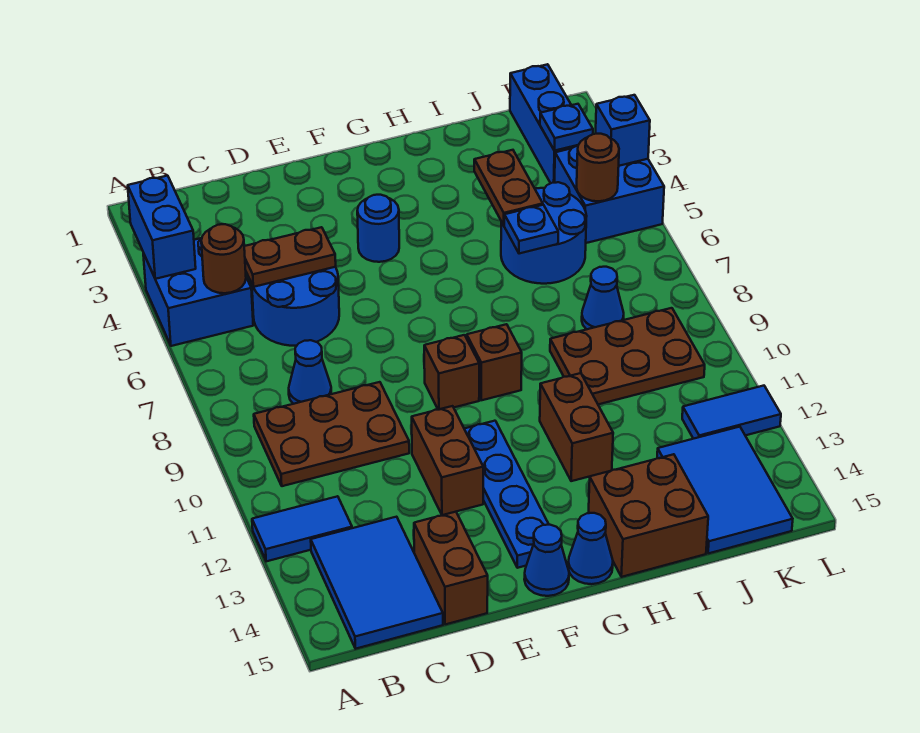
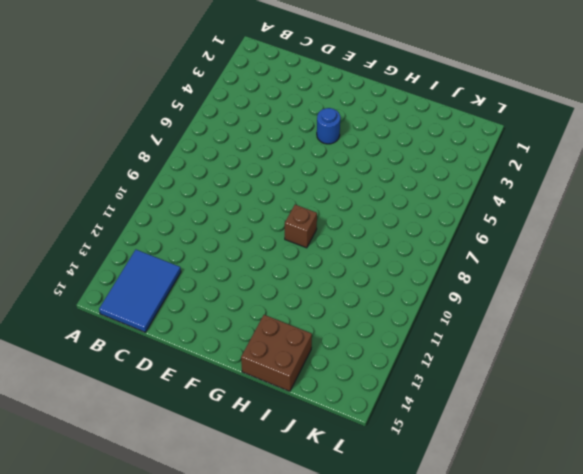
none -> blue brick A4:B5 level 1
none -> blue tile A12:B12 level 1
none -> brown plate B9:D10 level 1
none -> blue round brick C5:D6 level 1

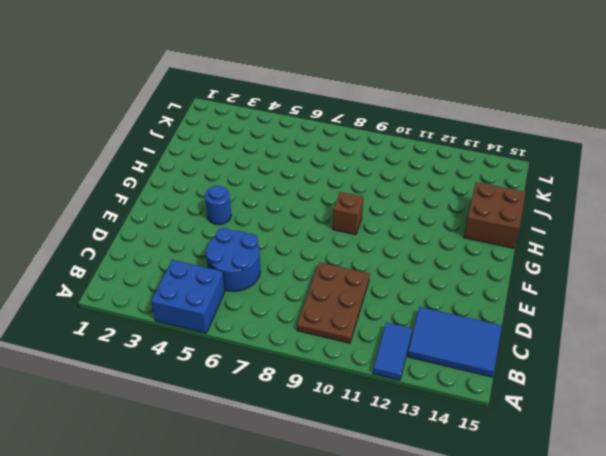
none -> blue cone C8 level 1
none -> brown brick D14:D15 level 1
none -> brown brick E11:E12 level 1
none -> brown brick F9 level 1

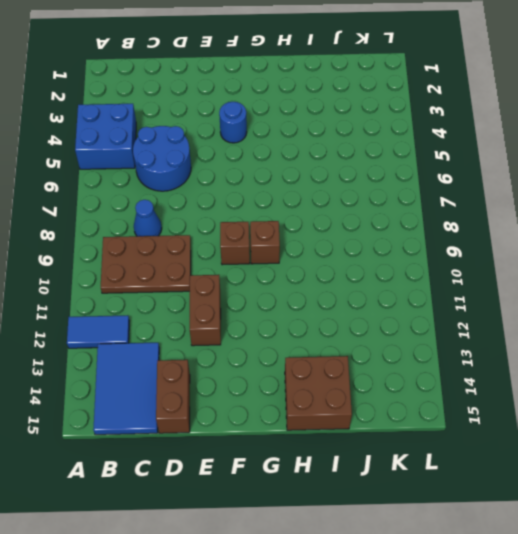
none -> blue plate F11:F14 level 1
none -> blue cone F15 level 1
none -> blue cone G15 level 1
none -> brown brick H11:H12 level 1

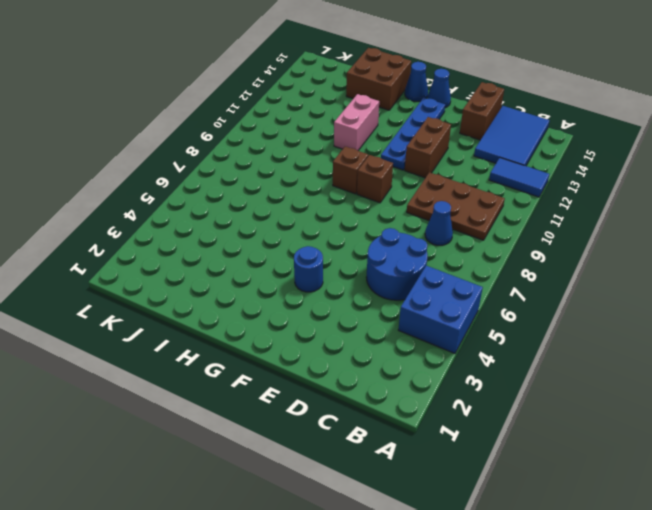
pink brick H11:H12 level 1 -> brown brick H11:H12 level 1
none -> blue round brick I5:J6 level 1
none -> brown plate I9:K10 level 1
none -> blue cone J8 level 1
none -> blue tile J13:K15 level 1

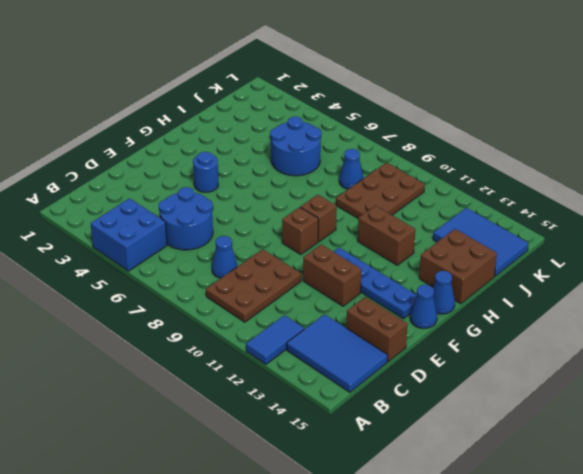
none -> blue brick K1:K3 level 1
none -> blue brick K4:L5 level 1
none -> blue tile K12:L12 level 1
none -> blue brick A3:A4 level 2

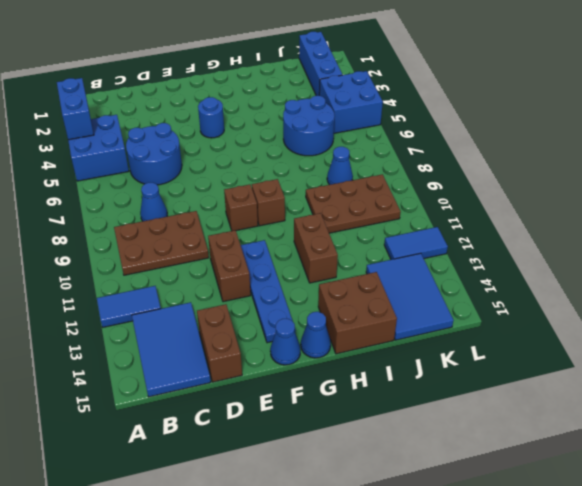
none -> brown round brick B5 level 2
none -> brown plate C5:D5 level 2
none -> brown plate I4:I5 level 2
none -> blue plate I6 level 2

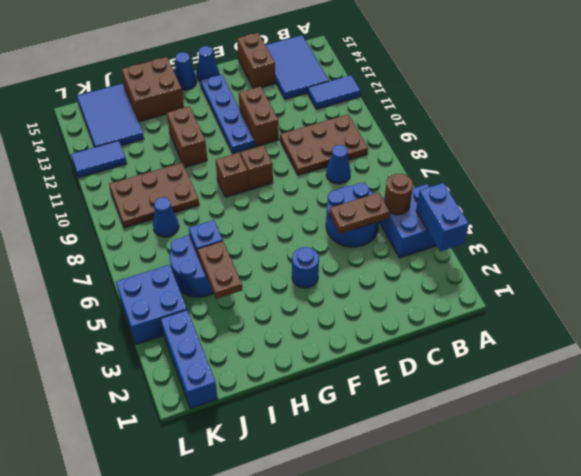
none -> blue plate K3 level 2
none -> brown round brick K5 level 2
none -> blue brick L4 level 2

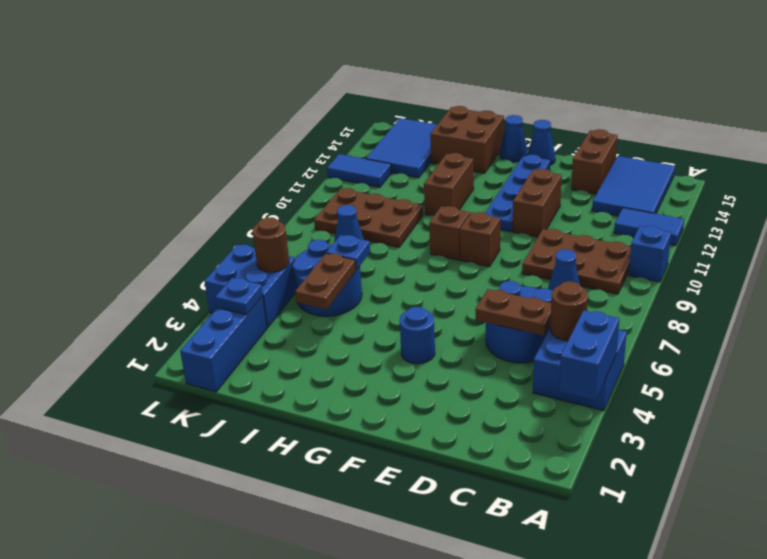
blue brick A10 level 1 -> blue brick L4 level 2

